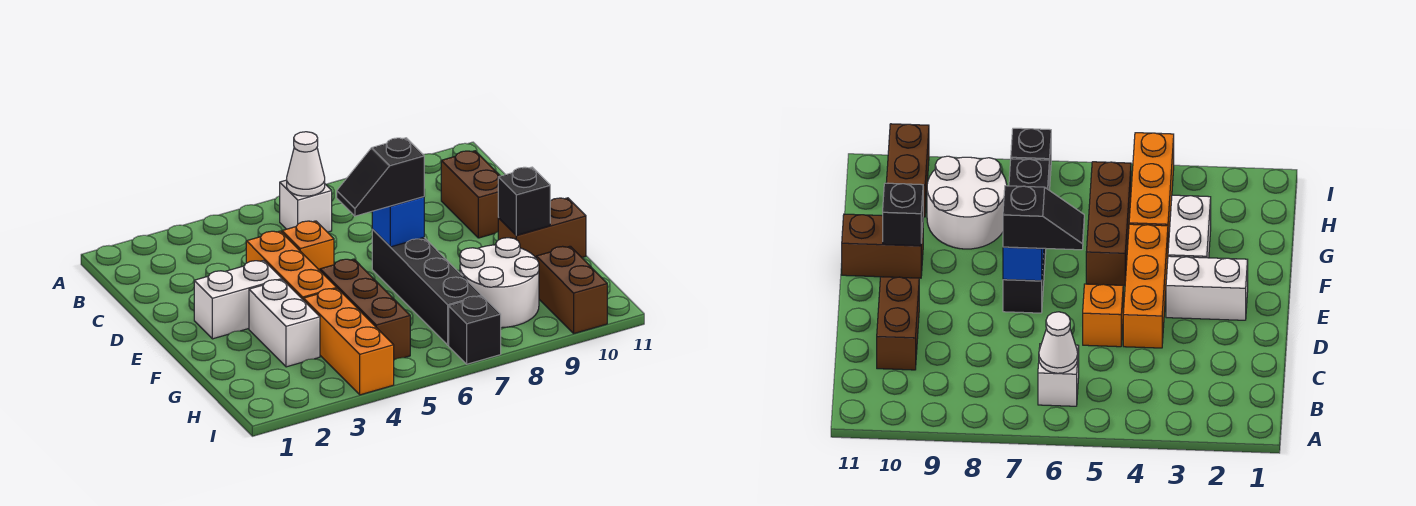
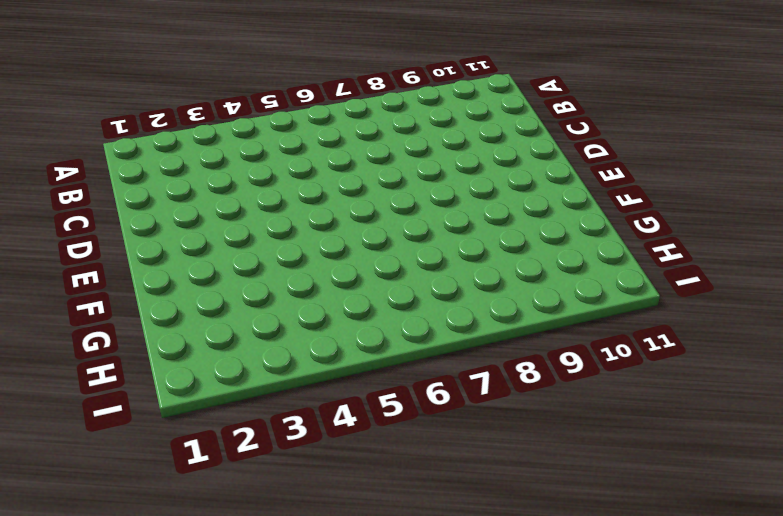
none -> white brick B6 level 1
none -> brown brick C10:D10 level 1
none -> orange brick D4:F4 level 1

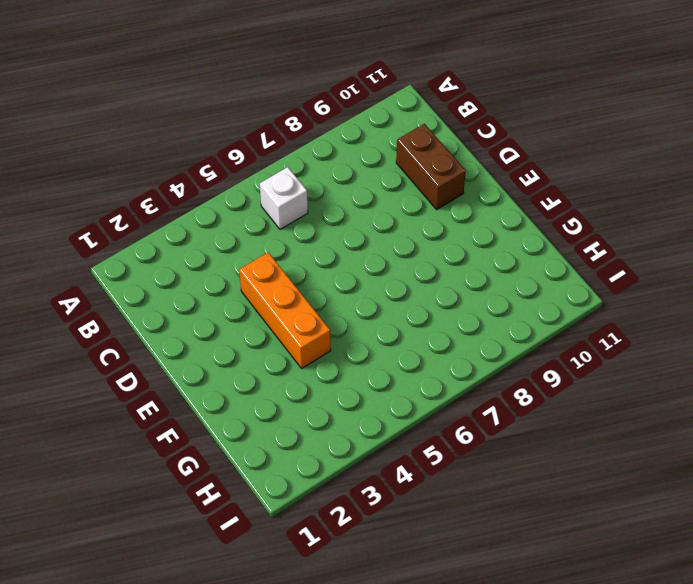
none -> orange brick D5 level 1
none -> white brick E2:E3 level 1
none -> black brick E7:H7 level 1

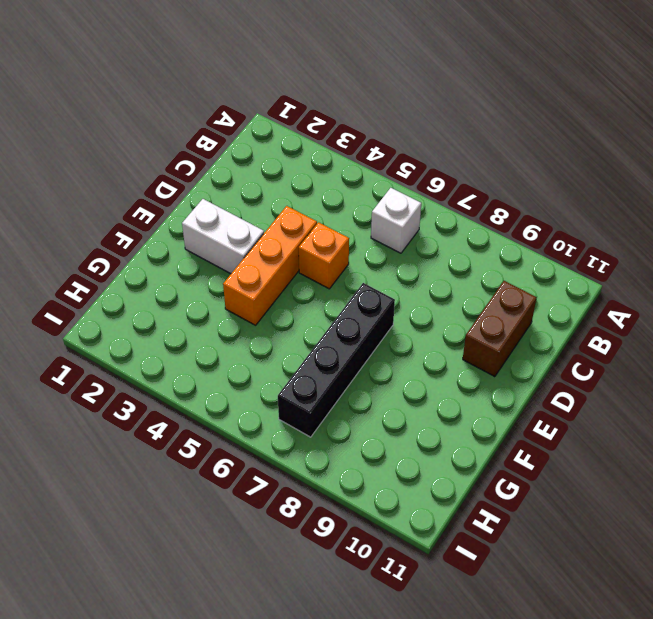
none -> white brick F3:G3 level 1
none -> brown brick F5:H5 level 1
none -> brown brick F10:F11 level 1

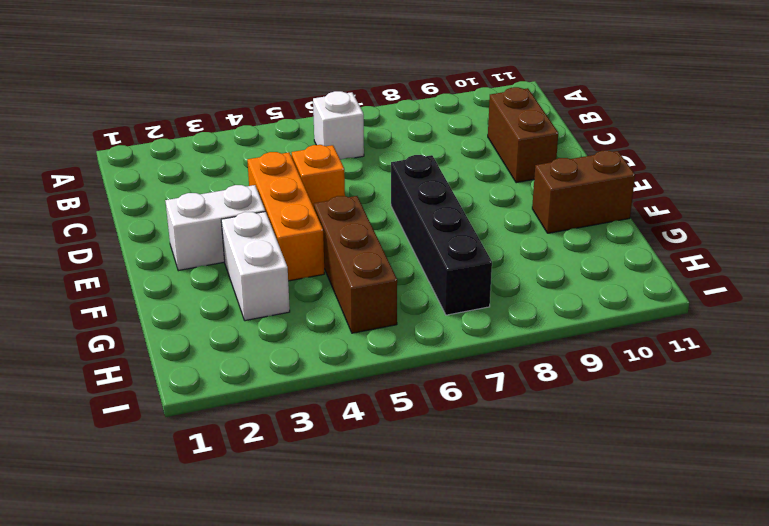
none -> orange brick G4:I4 level 1
none -> white round brick G8:H9 level 1
none -> brown brick H10:I10 level 1

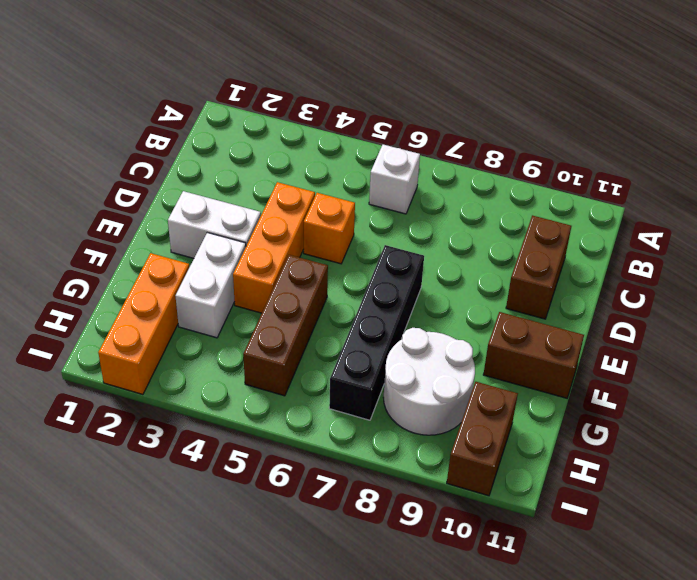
orange brick G2:I2 level 1 -> orange brick G4:I4 level 1
none -> black brick I7 level 1
none -> white cone B6 level 2
none -> blue brick E7 level 2

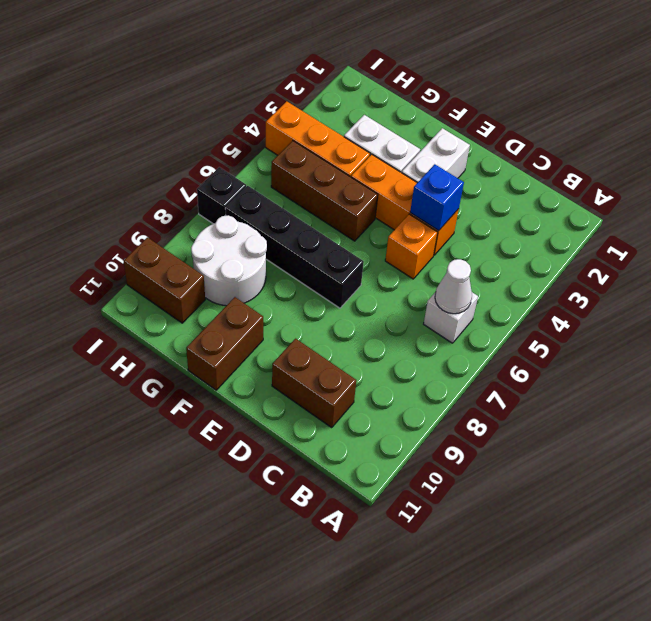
blue brick D4 level 2 -> blue brick E7 level 2
none -> black brick F10 level 2
none -> black slope E6:E7 level 3 top 7

